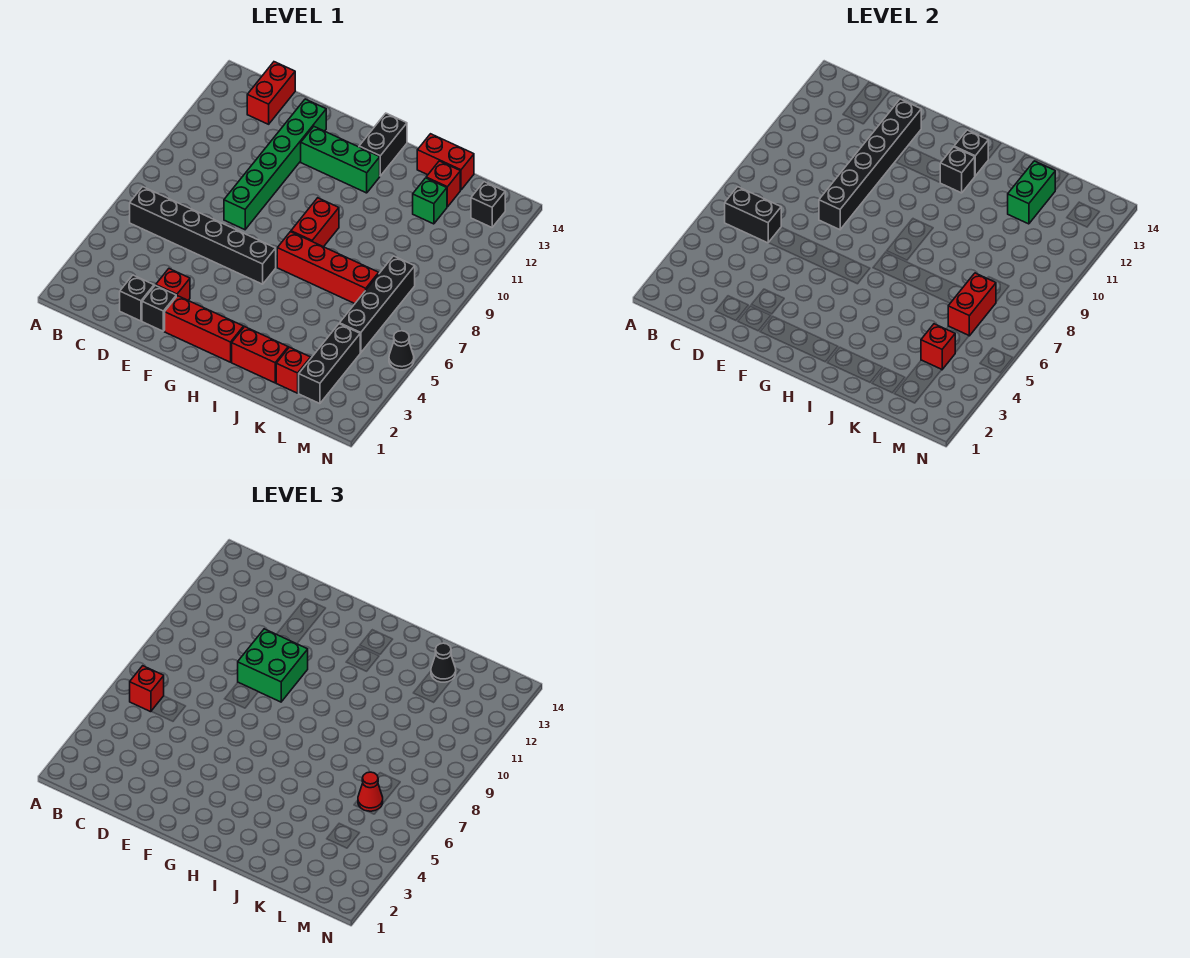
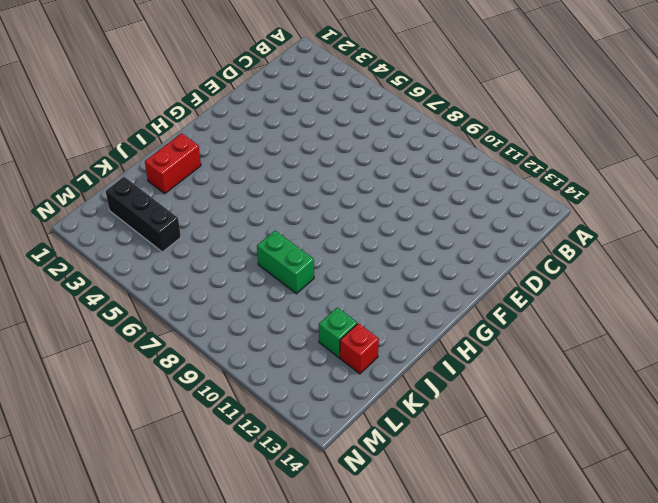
green brick J8:J9 level 1 -> green brick K12:K13 level 2
none -> black brick B6:G6 level 1
none -> red brick C13:C14 level 1
none -> black brick D2 level 1
none -> black brick E2 level 1

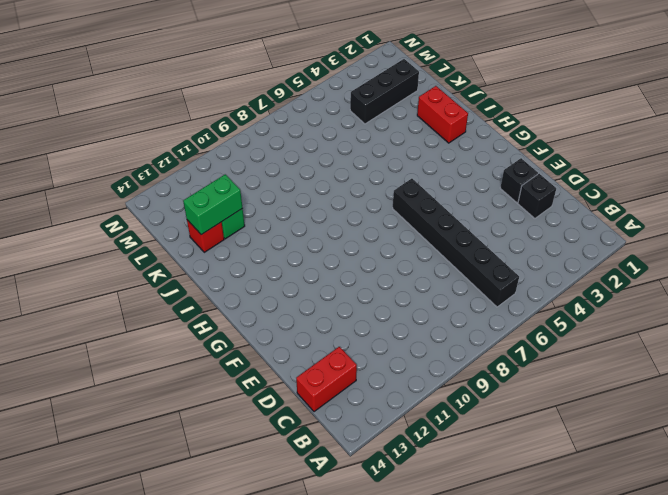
none -> red brick E3 level 1
none -> green brick E8:E13 level 1
none -> red brick F2:H2 level 1
none -> green brick F12:H12 level 1

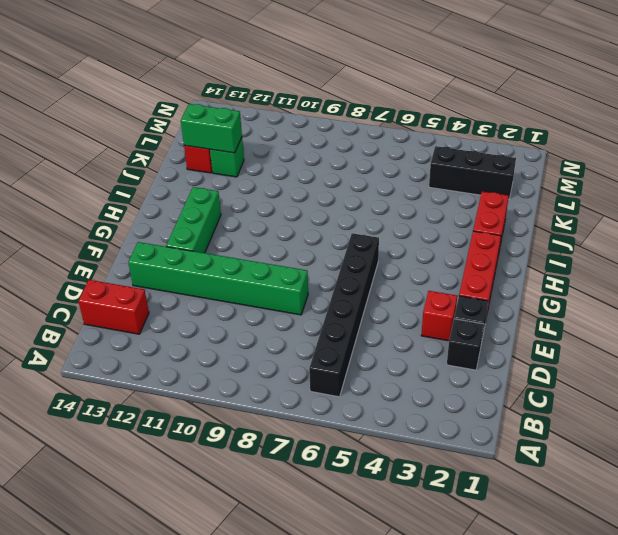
none -> red brick H7:K7 level 1
none -> red brick H8:H9 level 1
none -> black brick H13:H14 level 1
none -> red brick J14:K14 level 1

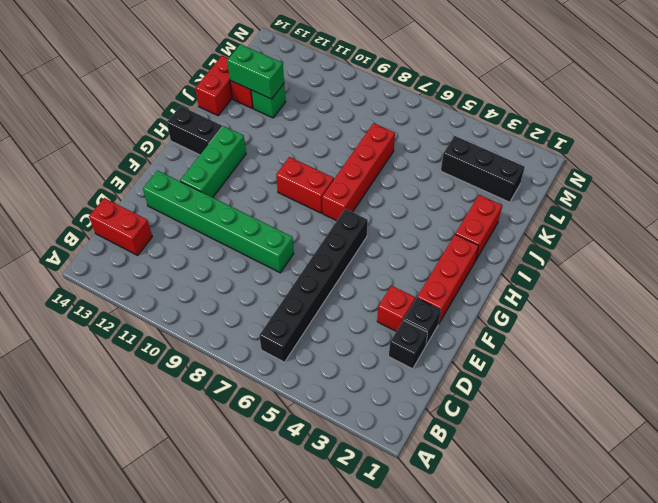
none -> red brick K2 level 1
none -> black brick L5:L8 level 1
none -> black brick M13 level 1
none -> black cone N5 level 1

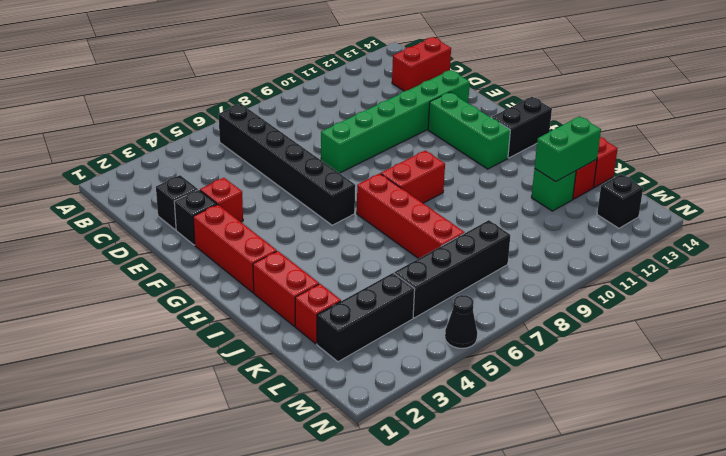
none -> black brick B6:C6 level 2
none -> black brick E8:E13 level 2
none -> black brick H12 level 2
none -> black brick H13 level 2

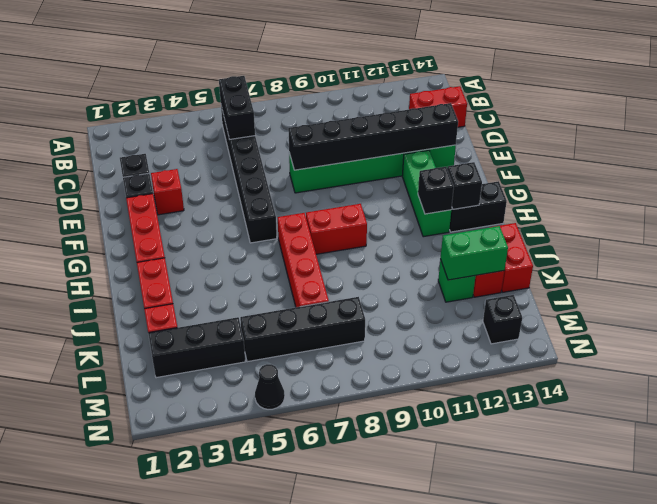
none -> red brick L4 level 2
none -> red brick L6:L7 level 2
none -> red brick B6 level 3
none -> green brick E9:F10 level 3

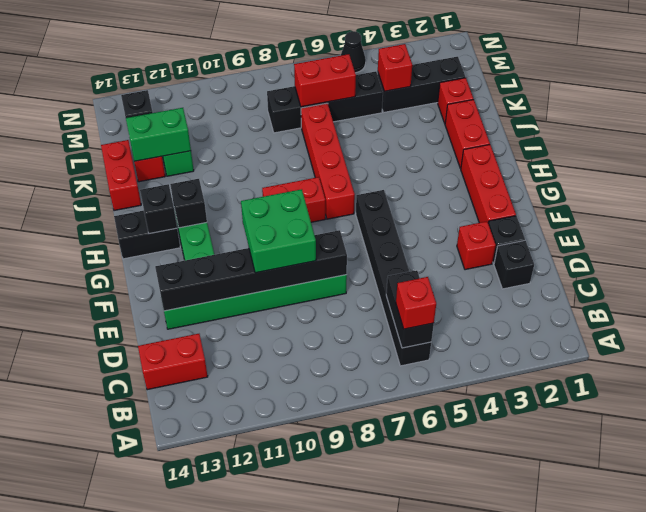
none -> black cone K13 level 3
none -> red cone L6 level 3

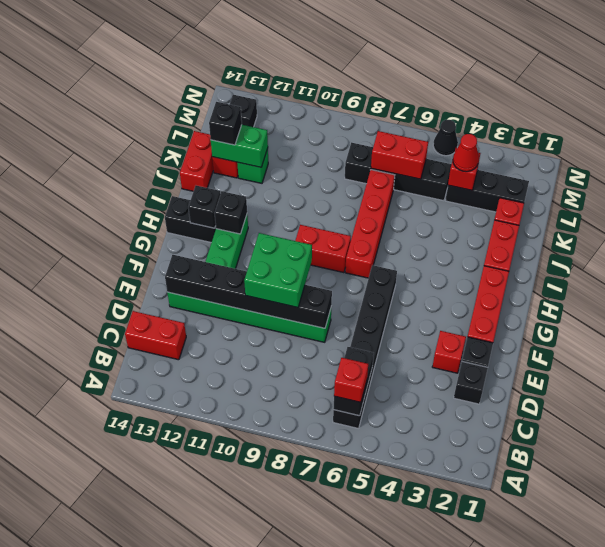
black brick K13 level 3 -> black cone K13 level 3
red cone L4 level 3 -> red cone L6 level 3

